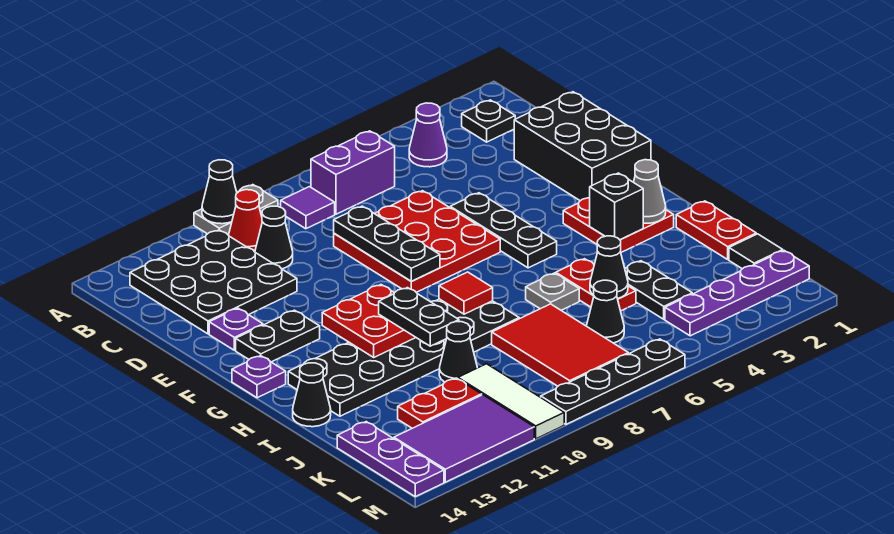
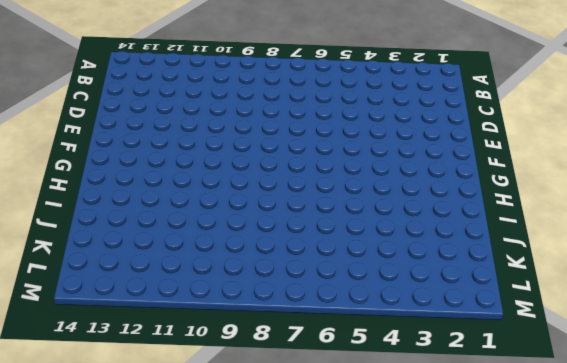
none -> grey plate A9:A10 level 1
none -> black plate B2 level 1
none -> purple cone B4 level 1
none -> purple brick B6:B7 level 1

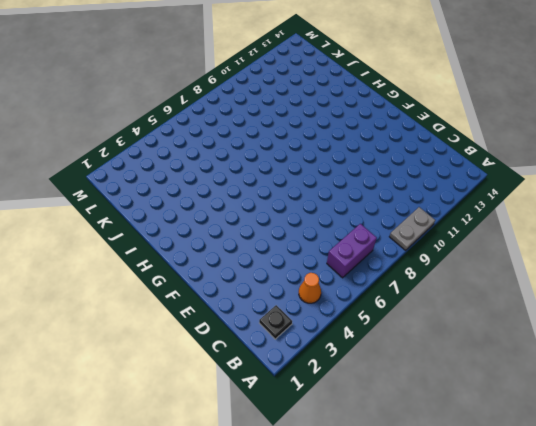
orange cone B4 level 1 -> purple cone B4 level 1
none -> purple tile B8 level 1
none -> red cone B10 level 1
none -> black plate B11:D13 level 1
none -> black cone C10 level 1

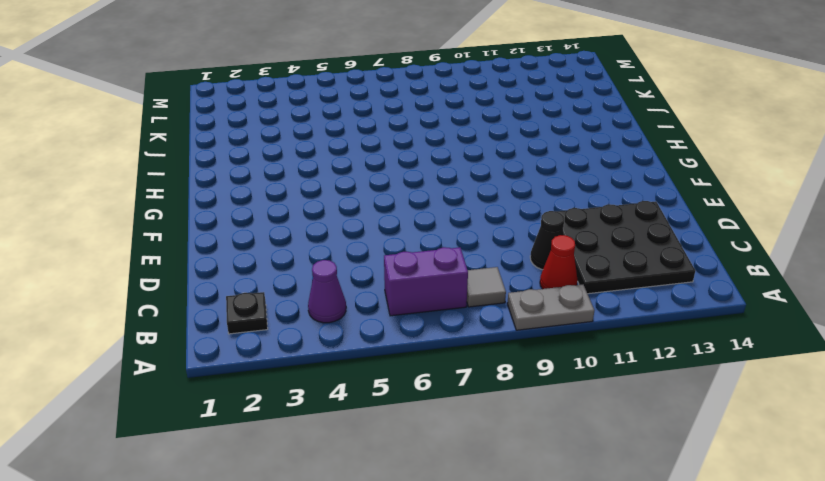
grey tile B8 level 1 -> purple tile B8 level 1
none -> black brick D1:F2 level 1
none -> red plate D6:F8 level 1
none -> black plate E5:G5 level 1
none -> purple plate E13 level 1

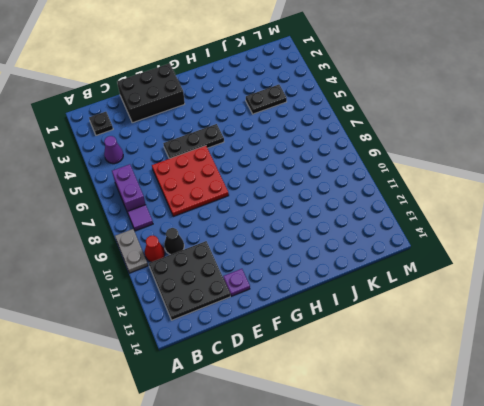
none -> black plate F12:F13 level 1
none -> red plate G2:H3 level 1
none -> purple plate G14 level 1
none -> black plate H8:I13 level 1

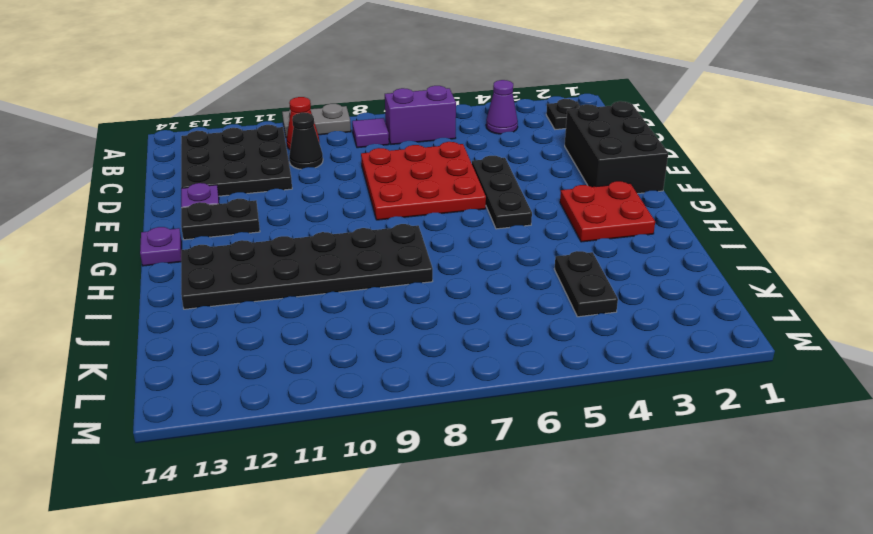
none -> red plate I1:J1 level 1
none -> red plate I5:J5 level 1
none -> grey plate I6 level 1
none -> black cone I14 level 1

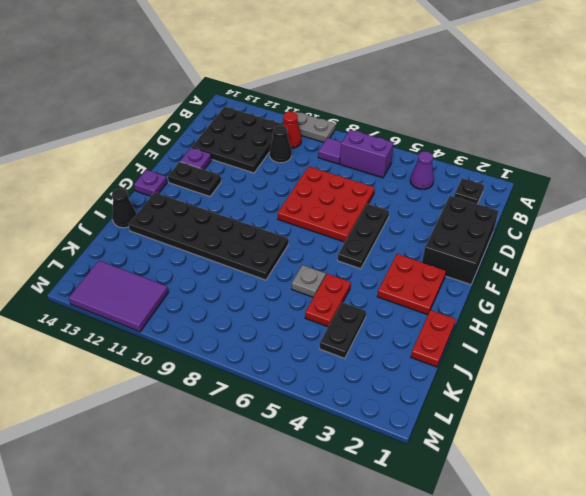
none -> red tile J7:L8 level 1
none -> black cone J10 level 1
none -> black tile K1 level 1
none -> black cone K6 level 1

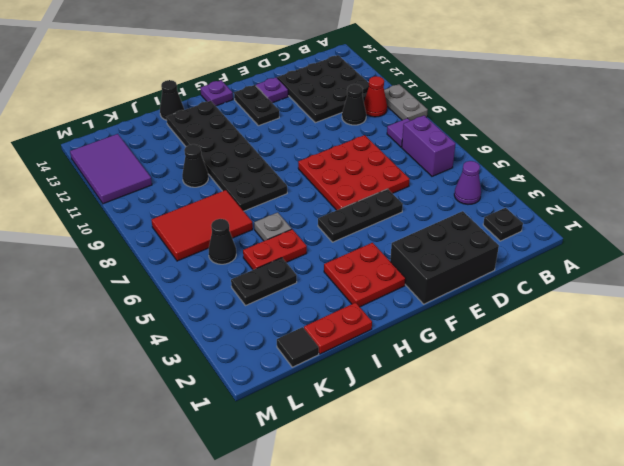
none -> white tile K10:M10 level 1
none -> red plate K11:K12 level 1
none -> purple plate K14:M14 level 1
none -> purple plate L1:L4 level 1

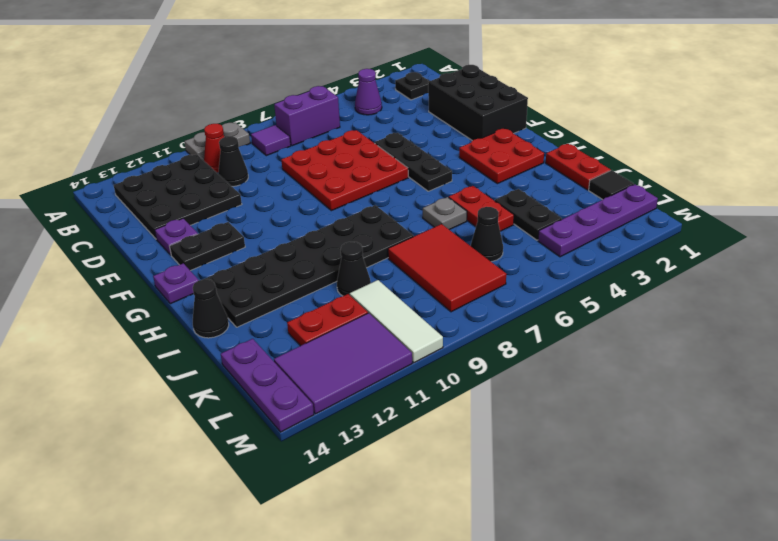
none -> black plate M6:M9 level 1
none -> black cone A10 level 2
none -> black plate D8:F8 level 2
none -> red plate G10:H11 level 2

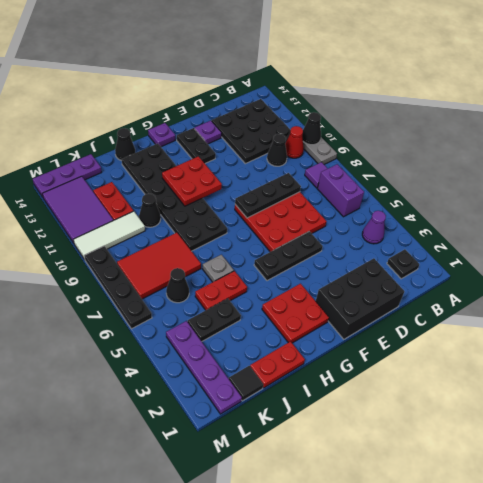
none -> grey cone H2 level 2
none -> black brick H3 level 2
none -> red tile H8 level 2
none -> black cone J5 level 2

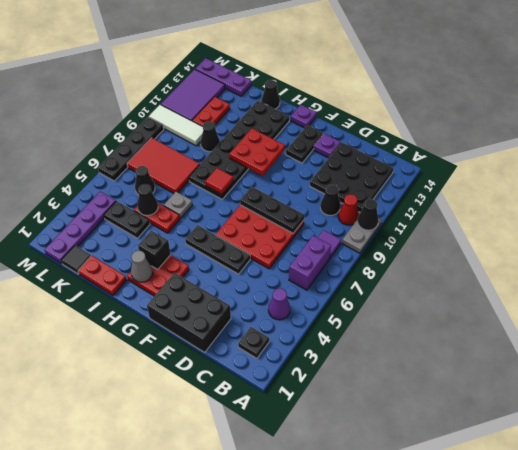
none -> black plate H10:I10 level 3

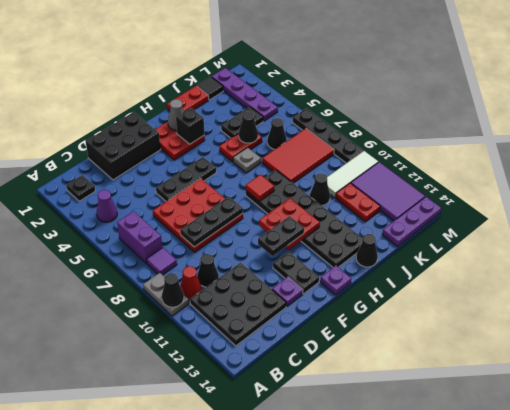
black plate F11:G11 level 3 -> black plate H10:I10 level 3

